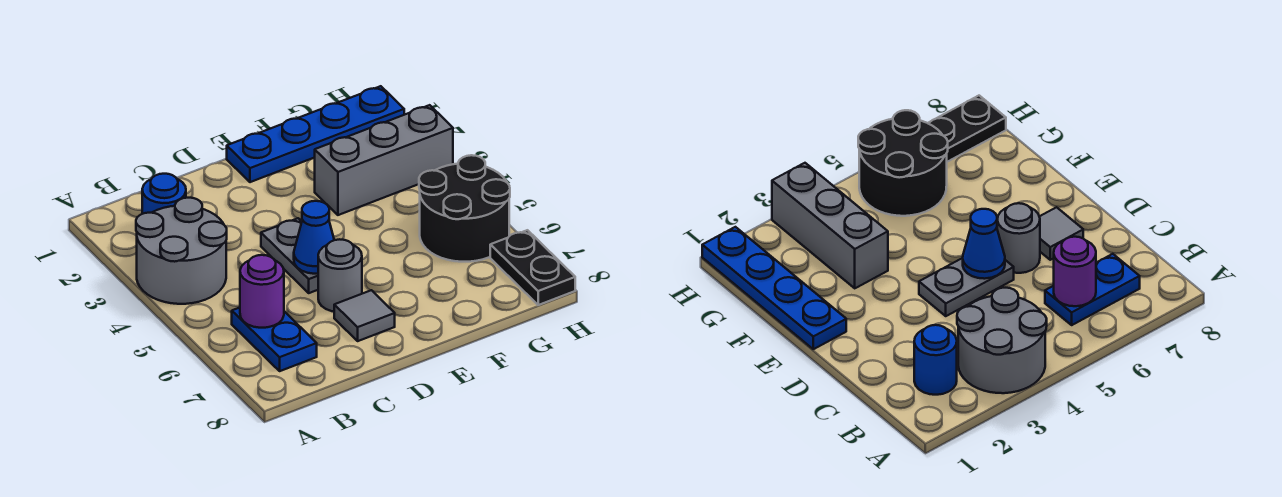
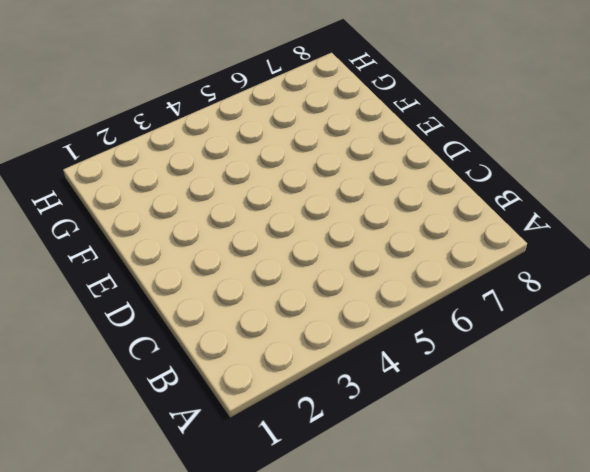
none -> grey round brick A3:B4 level 1
none -> blue round brick B2 level 1
none -> blue plate B6:B7 level 1

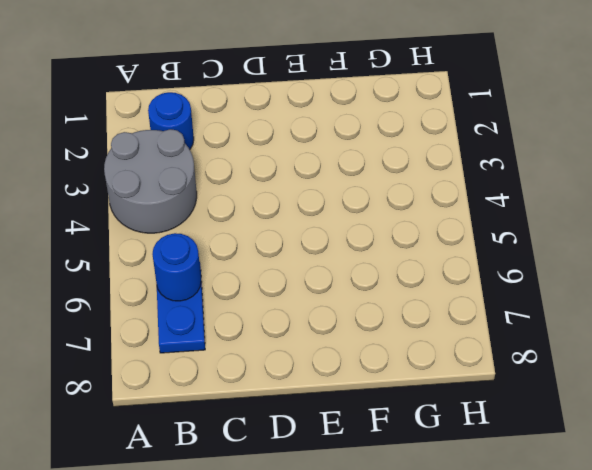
blue round brick B6 level 2 -> purple round brick B6 level 2
none -> grey plate D4:D5 level 1
none -> grey round brick D6 level 1
none -> grey tile D7 level 1

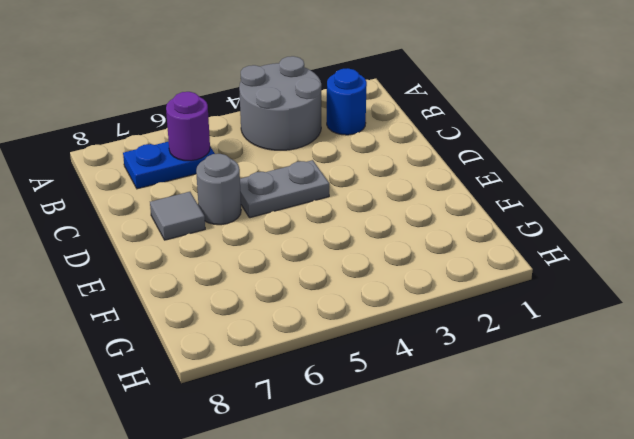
none -> blue plate E1:H1 level 1
none -> grey brick F3:H3 level 1
none -> black round brick G5:H6 level 1

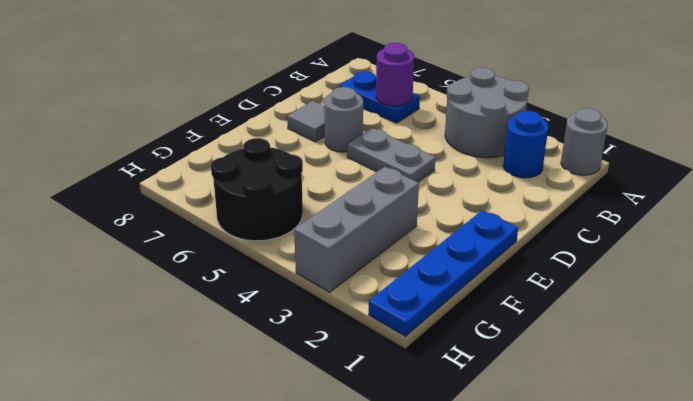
grey round brick A1 level 1 -> none
none -> black plate H7:H8 level 1
none -> blue cone D5 level 2

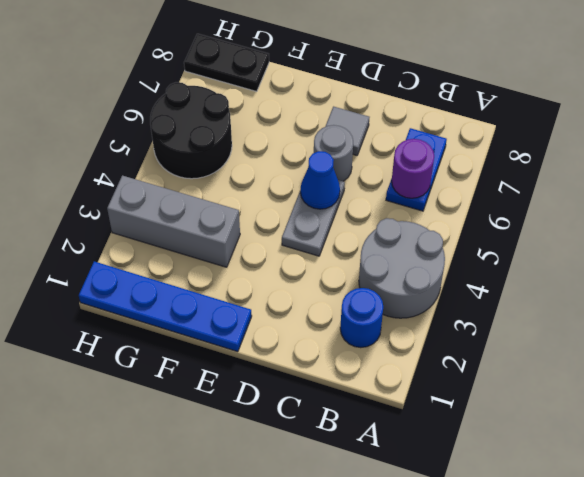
black plate G8:H8 level 1 -> black plate H7:H8 level 1

